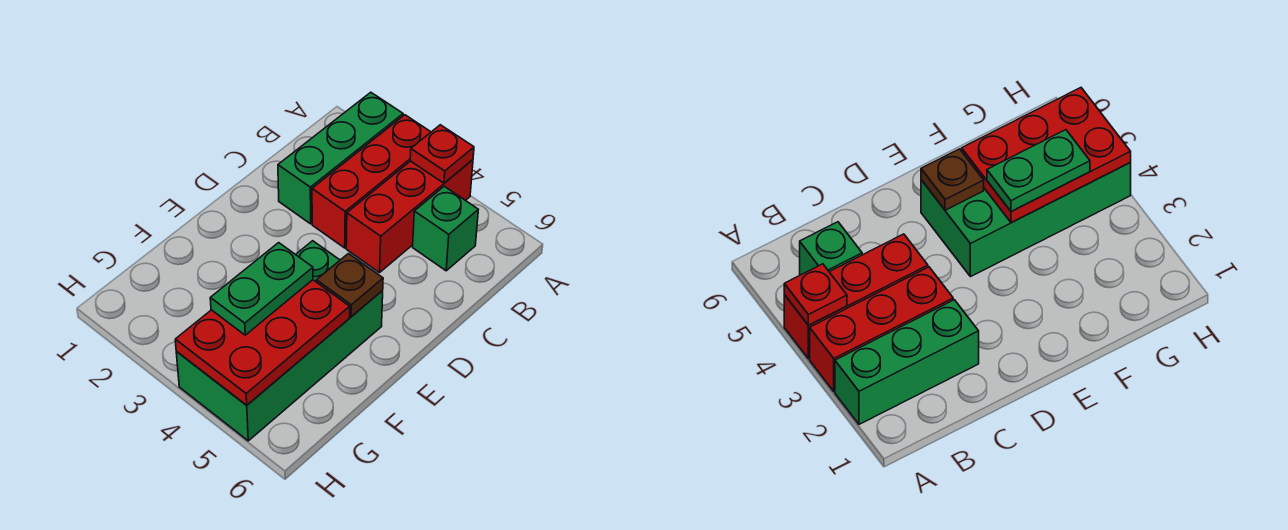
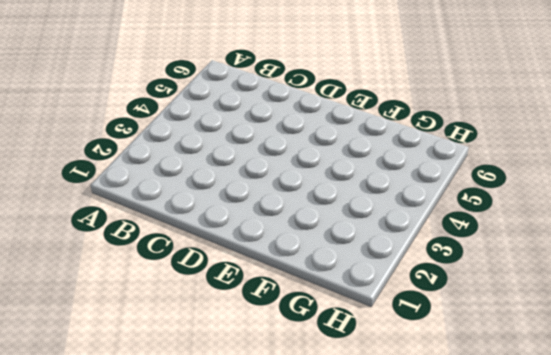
none -> green brick A2:C2 level 1
none -> red brick A3:C3 level 1

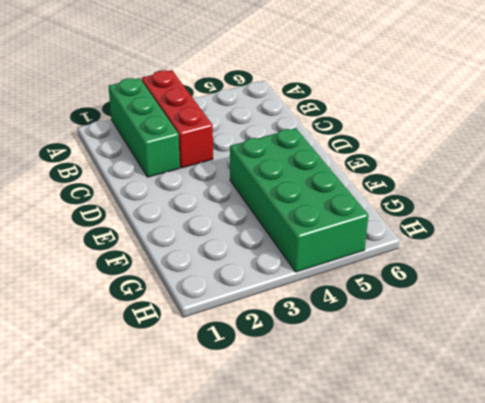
none -> red brick A4:C4 level 1
none -> green brick B5 level 1

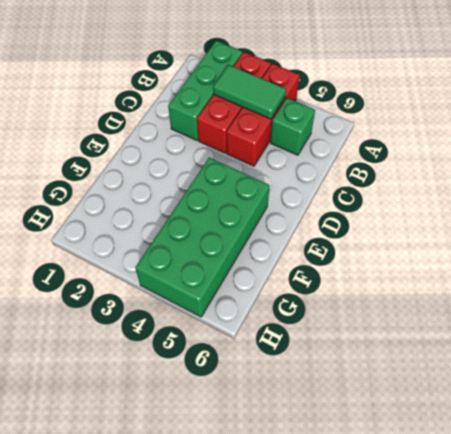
green tile B3:B4 level 2 -> none
none -> red plate A4 level 2
none -> brown plate E5 level 2

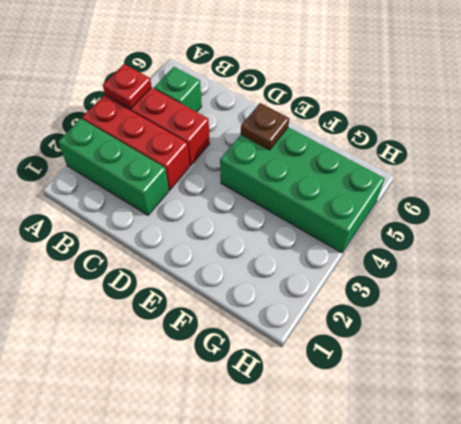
none -> red plate F4:H5 level 2
none -> green plate F4:G4 level 3

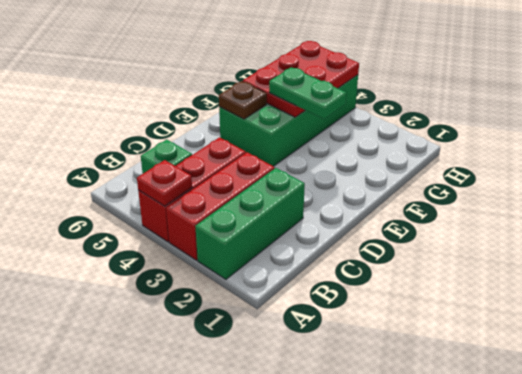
green plate F3:F4 level 3 -> green plate F4:G4 level 3

